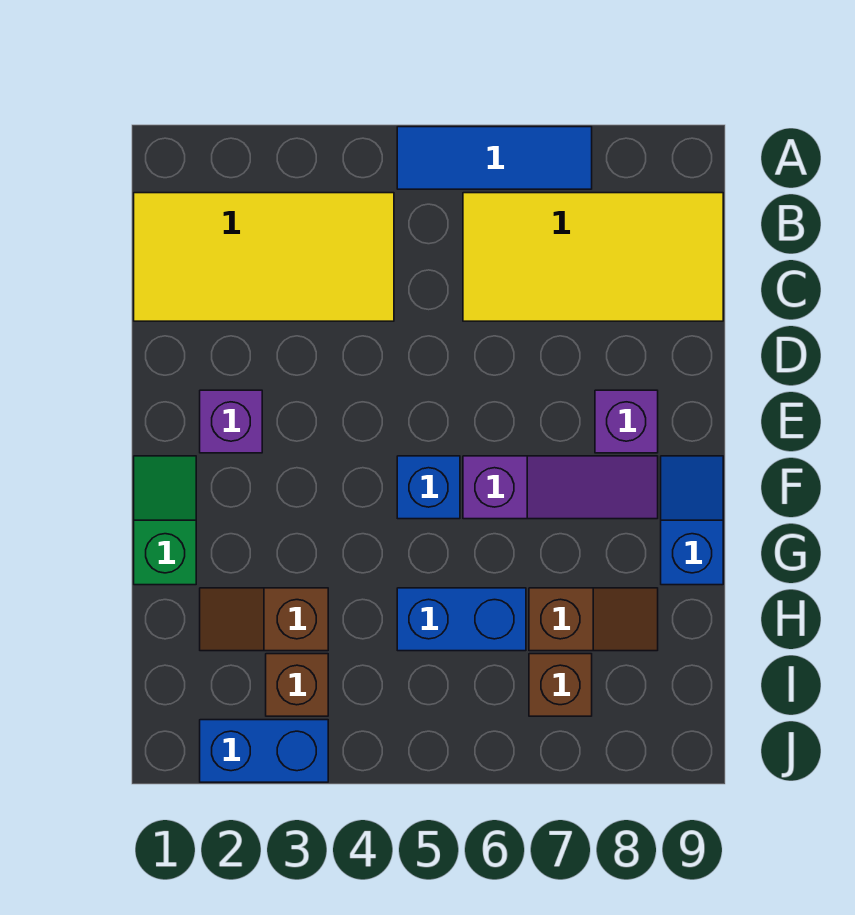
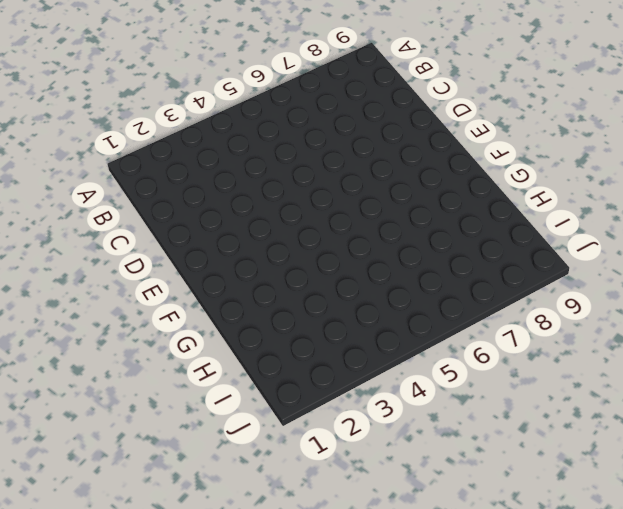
none -> blue tile A5:A7 level 1
none -> yellow tile B1:C4 level 1
none -> yellow tile B6:C9 level 1

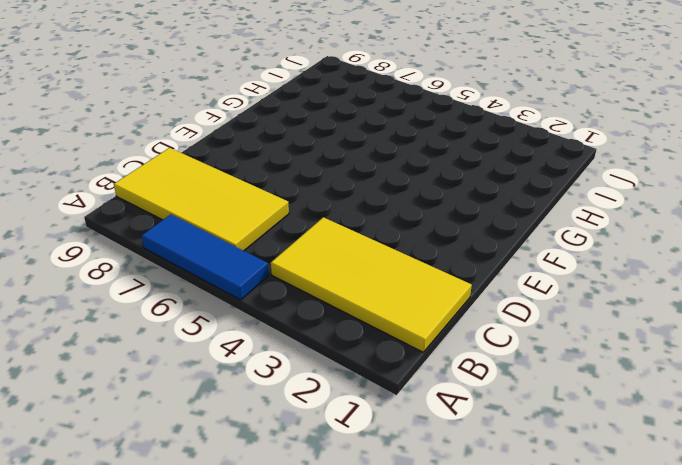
none -> purple brick E2 level 1
none -> purple brick E8 level 1
none -> green slope F1:G1 level 1 top G

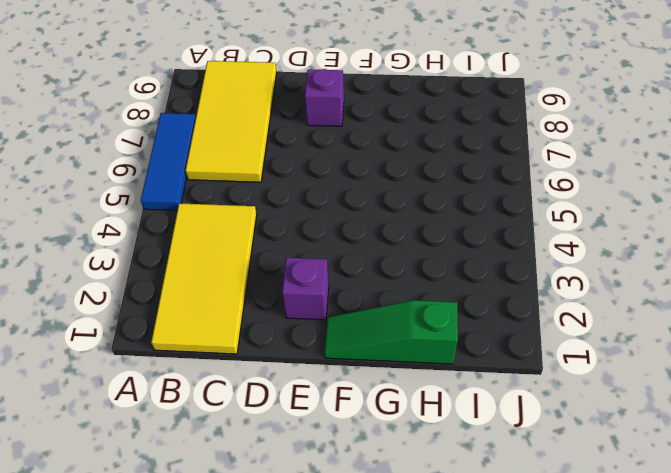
green slope F1:H1 level 1 top H -> green slope F1:G1 level 1 top G
none -> blue brick F5 level 1
none -> purple slope F6:F8 level 1 top 6
none -> blue slope F9:G9 level 1 top G

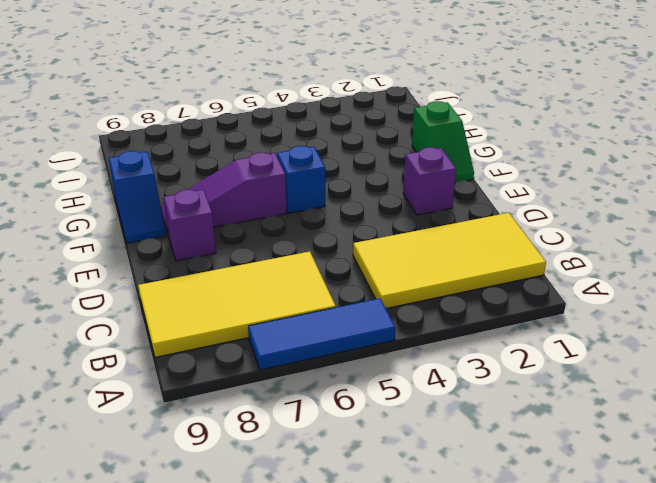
none -> brown slope H2:H3 level 1 top 3
none -> blue brick H5:H6 level 1
none -> brown slope H7:H8 level 1 top 7

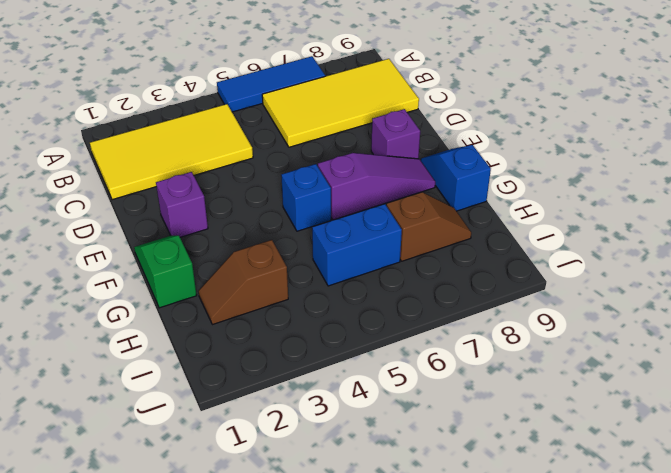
none -> brown brick I3 level 1
none -> brown brick I7 level 1
none -> blue brick J2:J3 level 1

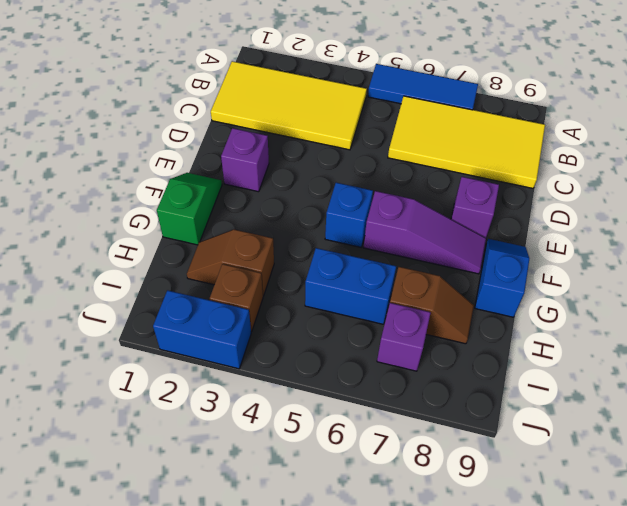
purple brick I7 level 1 -> brown brick I7 level 1

